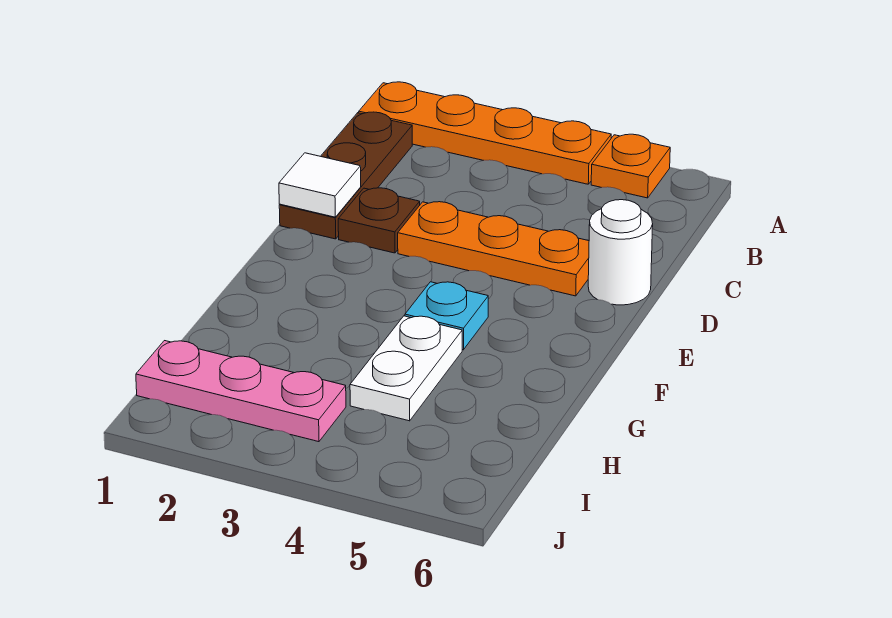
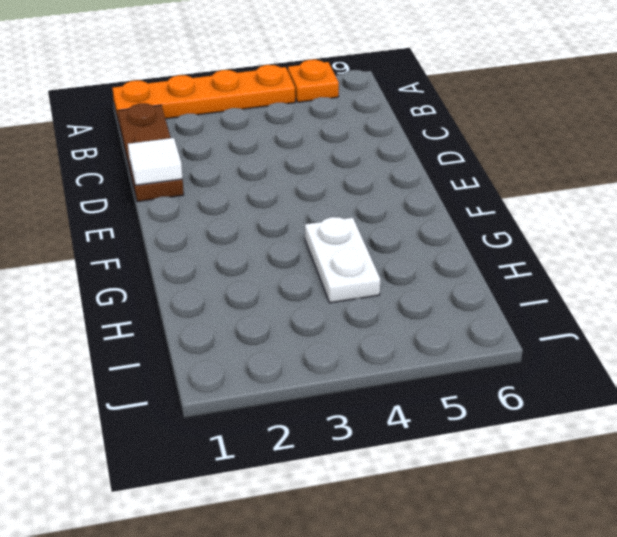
none -> brown plate D2 level 1
none -> orange plate D3:D5 level 1

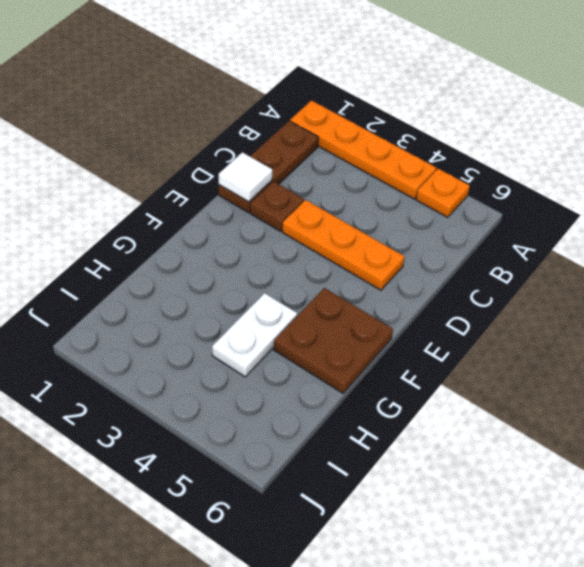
brown plate F5:G6 level 1 -> none
none -> white round brick D6 level 1
none -> cyan plate F4 level 1

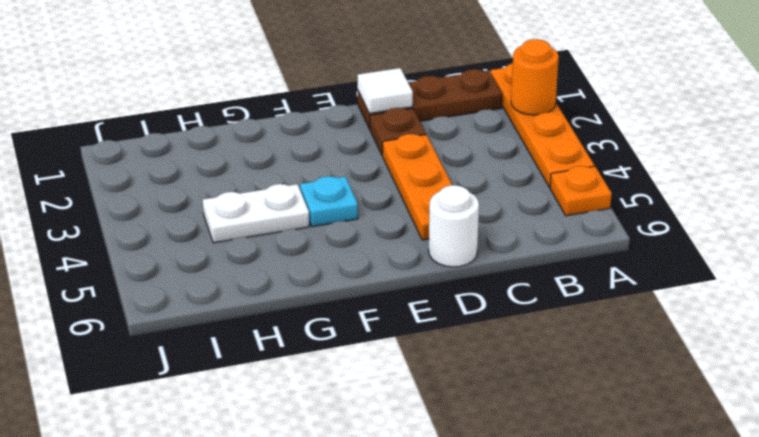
orange round brick A2 level 2 -> none
none -> pink plate I1:I3 level 1

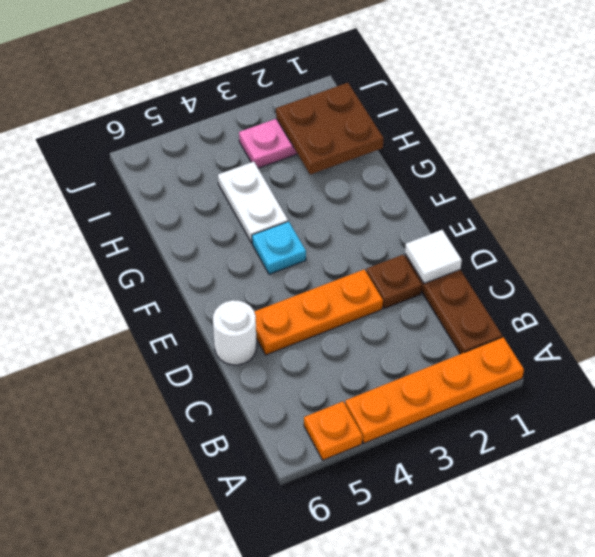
brown plate H1:I2 level 2 -> none

